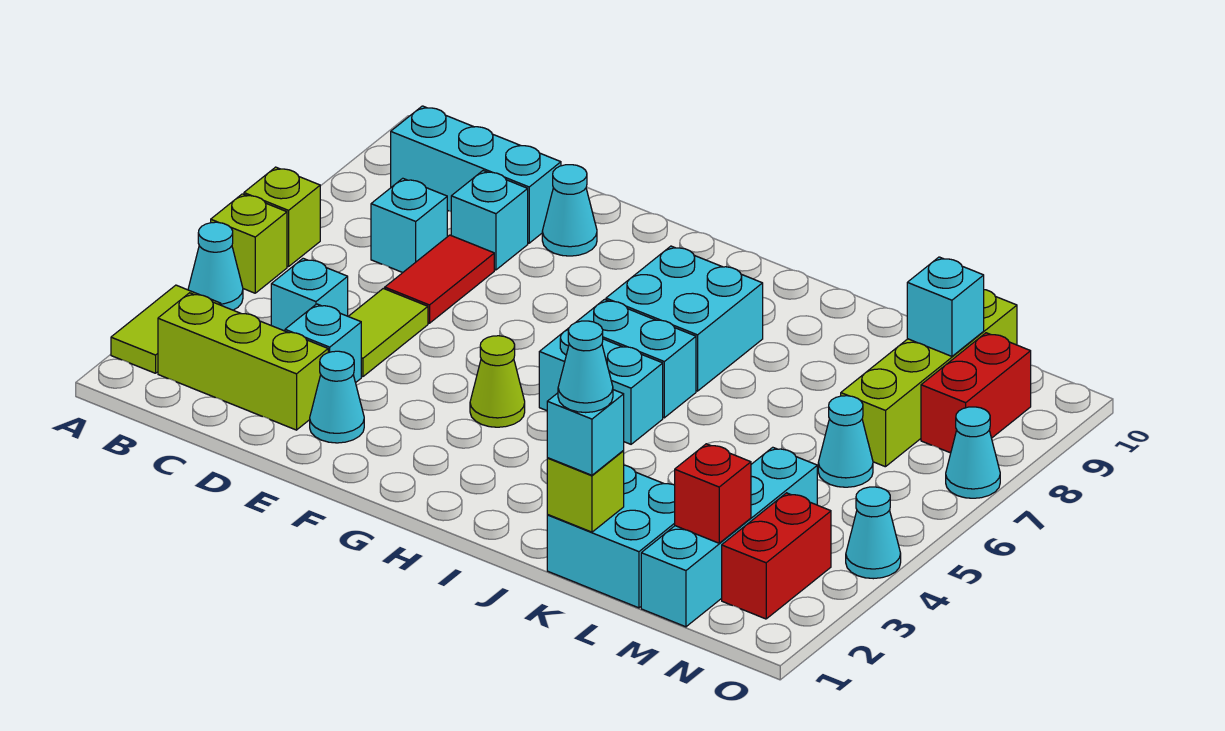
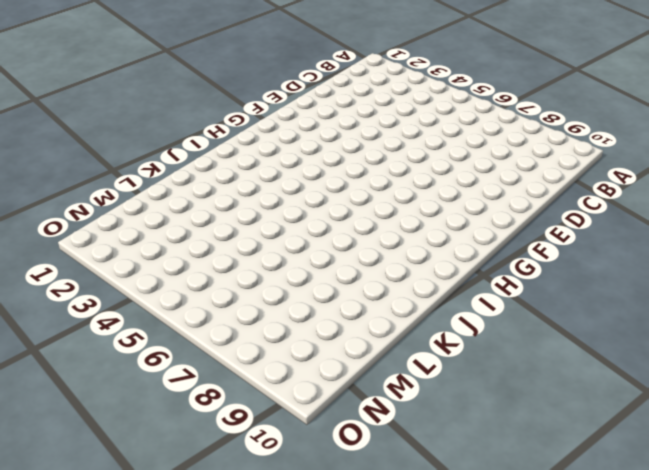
none -> lime tile A2:A3 level 1
none -> cyan cone A4 level 1
none -> lime brick A5 level 1
none -> lime brick A6 level 1

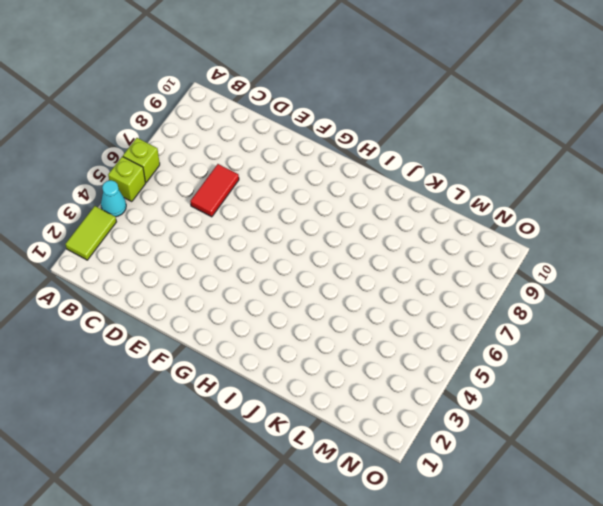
none -> lime brick B2:D2 level 1
none -> cyan brick B9:D9 level 1
none -> cyan brick C4 level 1
none -> cyan brick C7 level 1

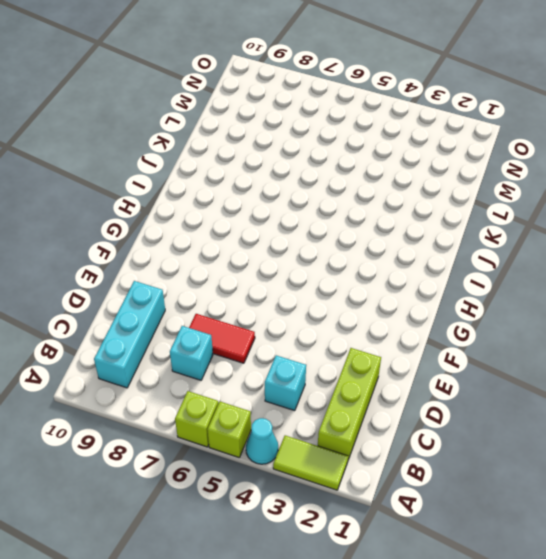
none -> cyan brick D3 level 1
none -> lime tile D4:D5 level 1
none -> cyan brick D8 level 1
none -> cyan cone E2 level 1

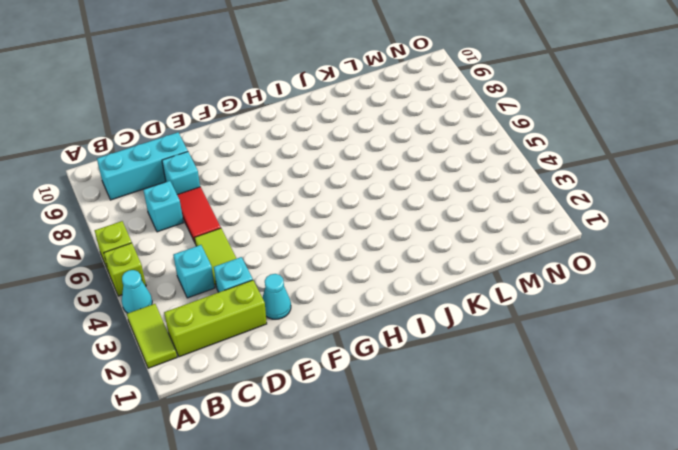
none -> cyan cone E9 level 1
none -> lime cone G4 level 1
none -> cyan brick H5:I5 level 1
none -> cyan brick H6:I6 level 1

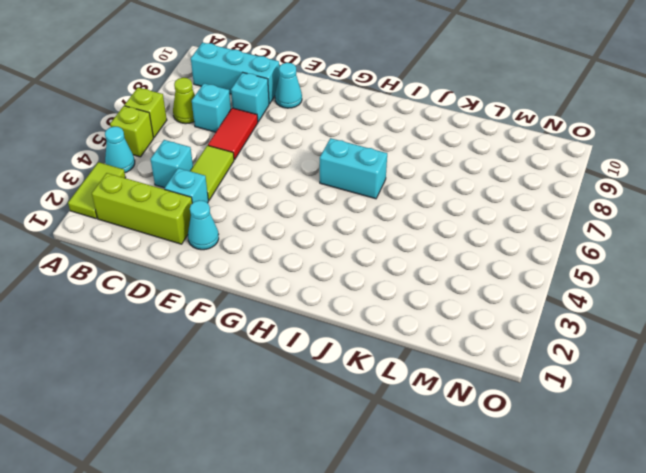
lime cone B7 level 1 -> lime cone G4 level 1
none -> cyan brick H5:I5 level 1
none -> cyan brick H7:I8 level 1
none -> cyan brick K1:L2 level 1
none -> cyan brick M1:M4 level 1

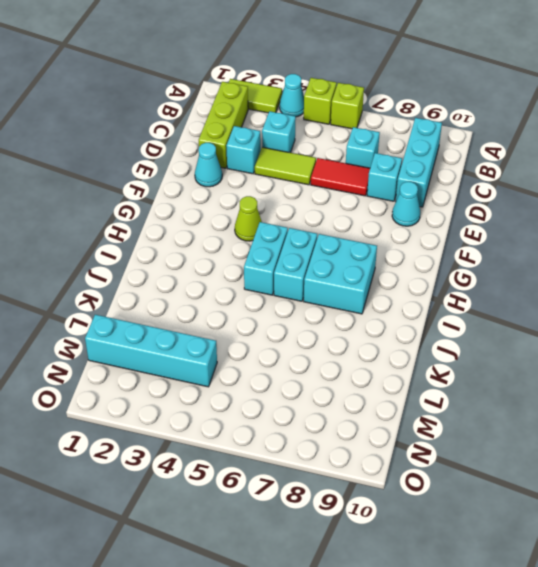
none -> cyan brick K1:L2 level 1
none -> cyan cone M6 level 1
none -> lime brick M7:M10 level 1
none -> red brick N2:N3 level 1

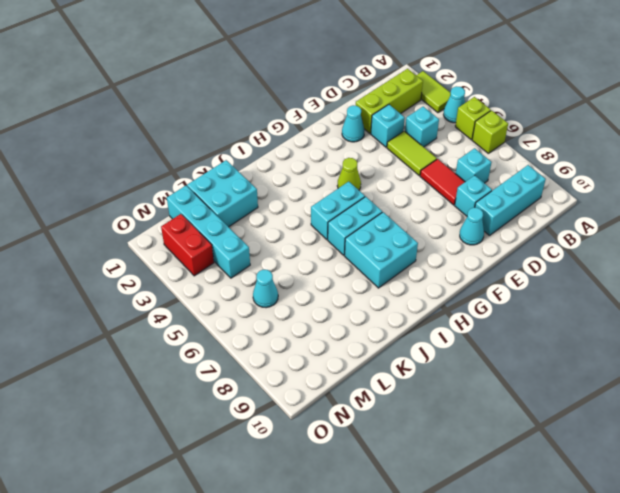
none -> lime brick M7:M10 level 1
none -> red brick N8:N9 level 1
none -> cyan cone O4 level 1
none -> cyan cone O7 level 1

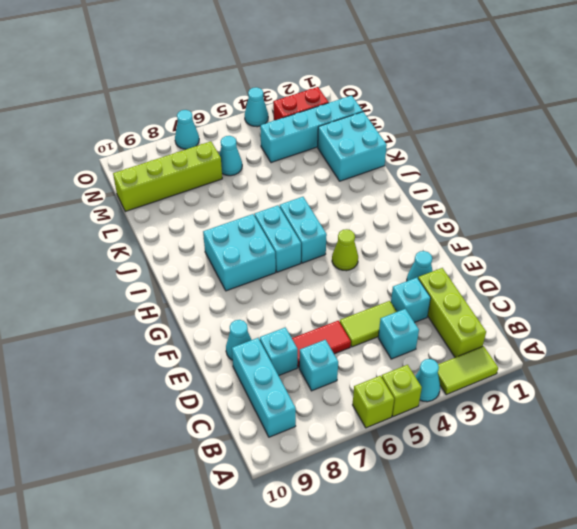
none -> red brick N8:N9 level 1
none -> lime brick K1 level 2
none -> red brick M2 level 2
none -> cyan brick M9 level 2

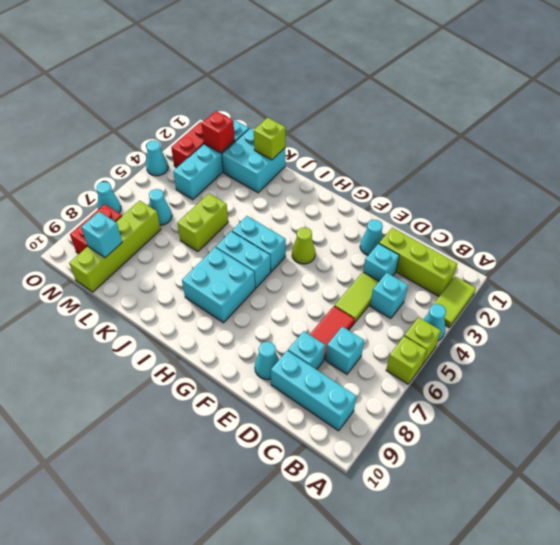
lime brick K5:K6 level 1 -> none
none -> cyan brick K1 level 3
none -> cyan cone K1 level 4

